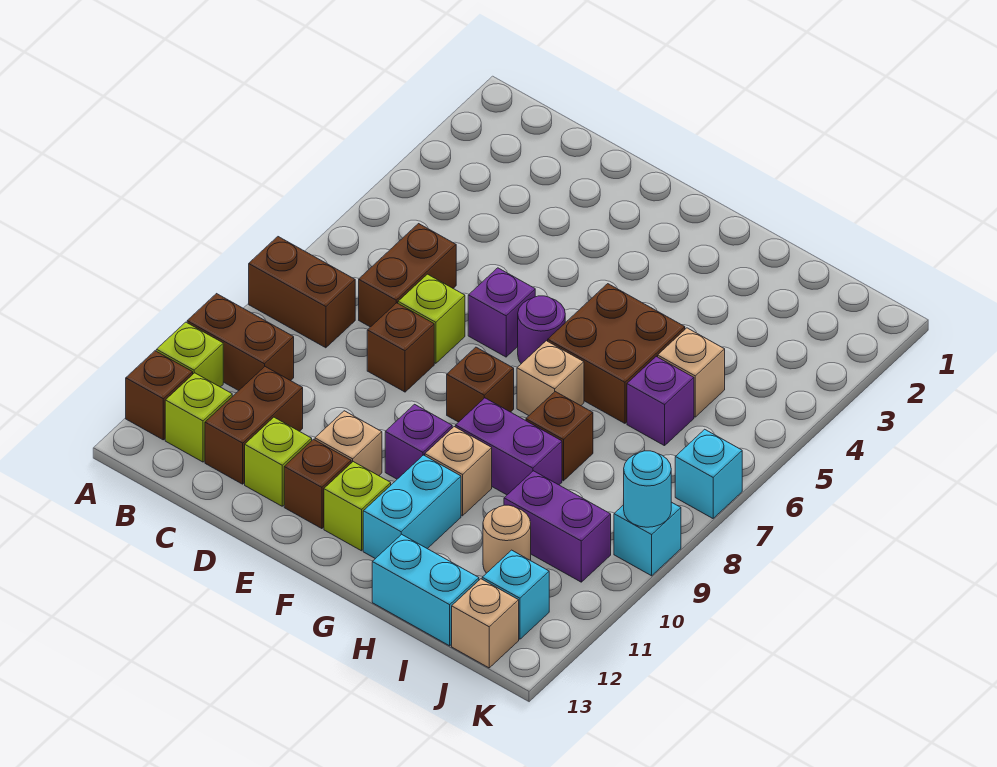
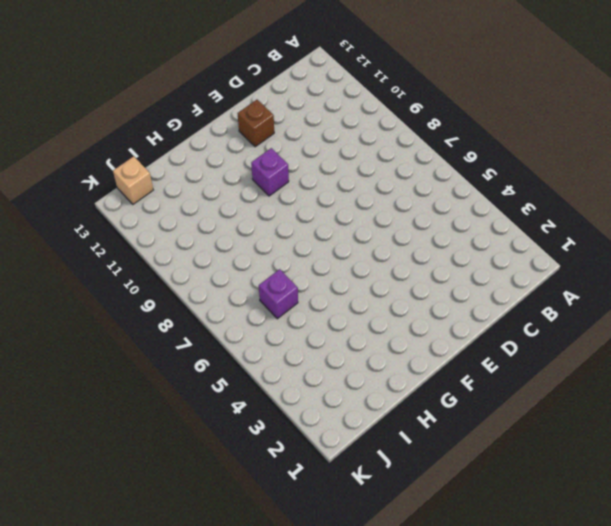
none -> brown brick A8:B8 level 1
none -> brown brick A10:B10 level 1
none -> lime brick A11 level 1
none -> brown brick A12 level 1

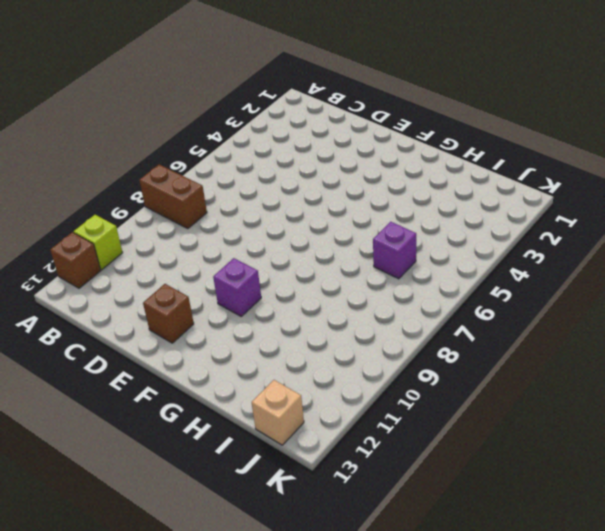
none -> brown brick A10:B10 level 1
none -> lime brick B12 level 1
none -> brown brick C6:C7 level 1
none -> brown brick C11:C12 level 1

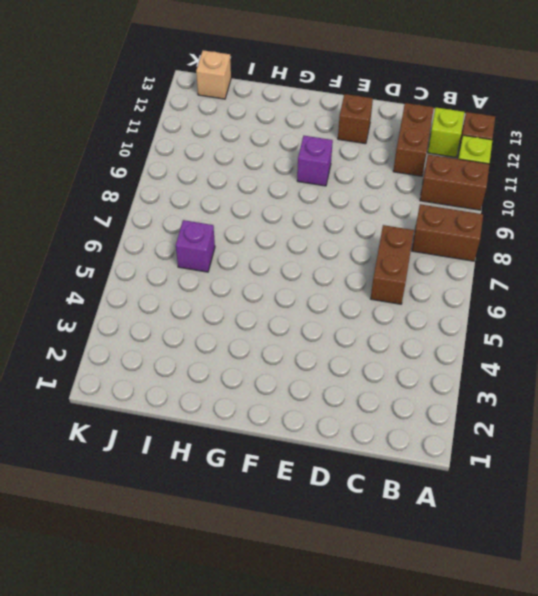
none -> lime brick D7 level 1
none -> brown brick D8 level 1
none -> lime brick D12 level 1
none -> purple brick E6 level 1

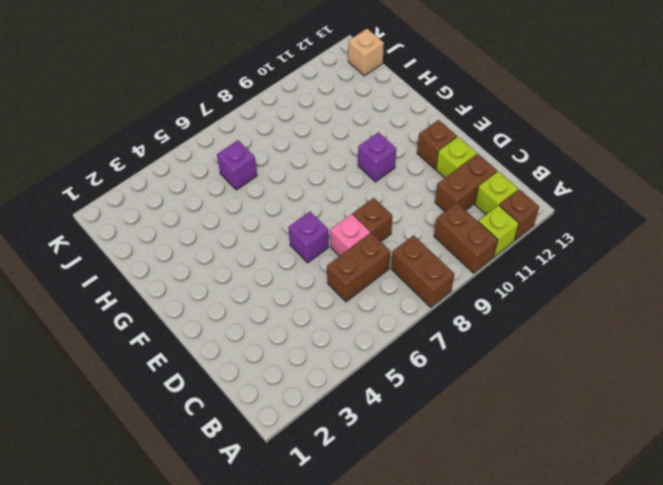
pink brick D7 level 1 -> lime brick D7 level 1
none -> tan brick E11 level 1
none -> purple round brick F6 level 1
none -> brown brick F8 level 1
none -> lime brick F12 level 1

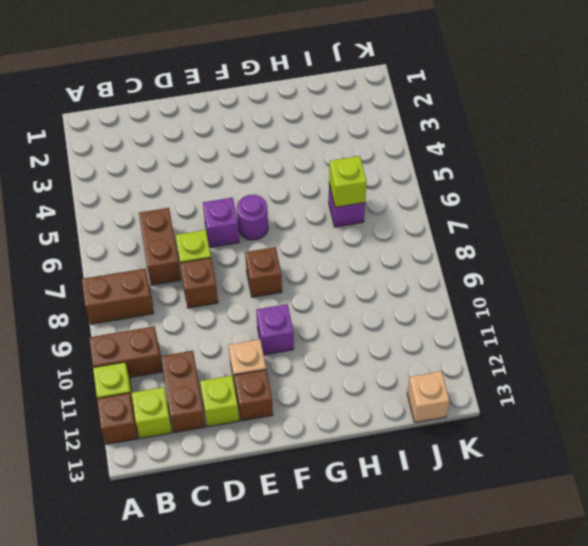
lime brick I6 level 2 -> lime brick F12 level 1
none -> brown brick G5:H6 level 1
none -> tan brick G7 level 1
none -> purple brick G9:H9 level 1
none -> tan brick G10 level 1

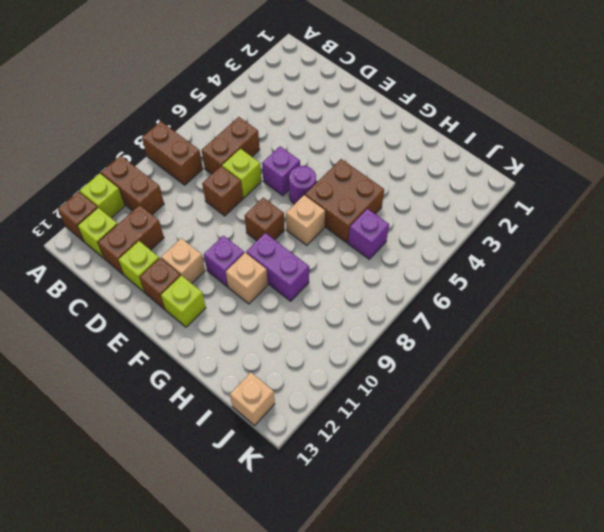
none -> cyan brick G11:G12 level 1
none -> brown brick H8 level 1
none -> cyan brick H13:I13 level 1
none -> tan brick I5 level 1

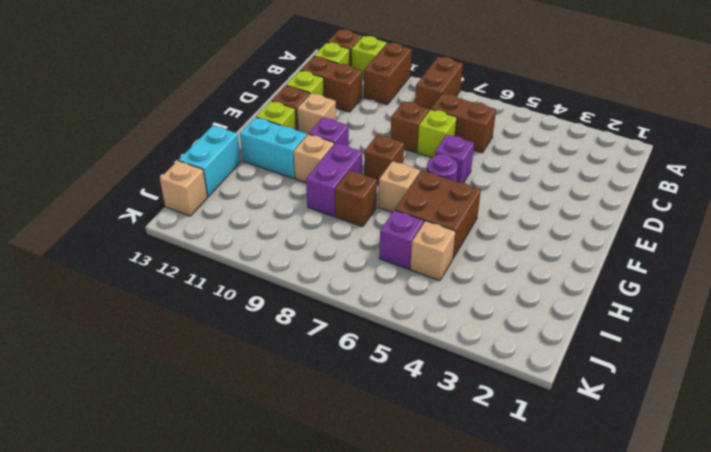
none -> purple brick I10:J10 level 1
none -> tan round brick I11 level 1
none -> cyan brick J12 level 1
none -> cyan brick K7 level 1

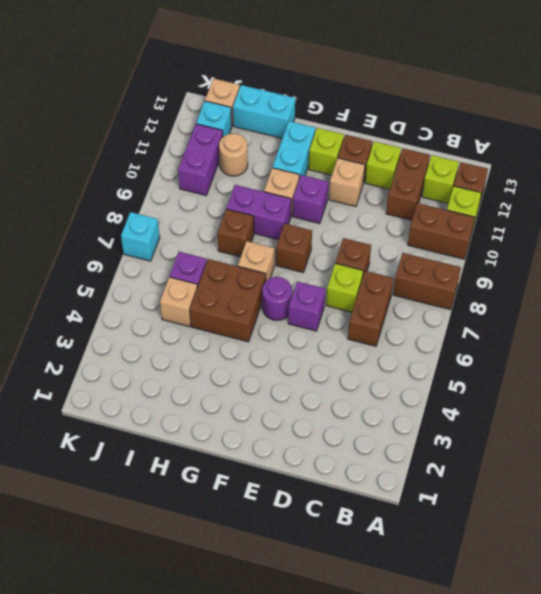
purple brick J10:J11 level 1 -> purple brick I10:J10 level 1
none -> cyan brick K9 level 1
none -> cyan round brick K9 level 2

